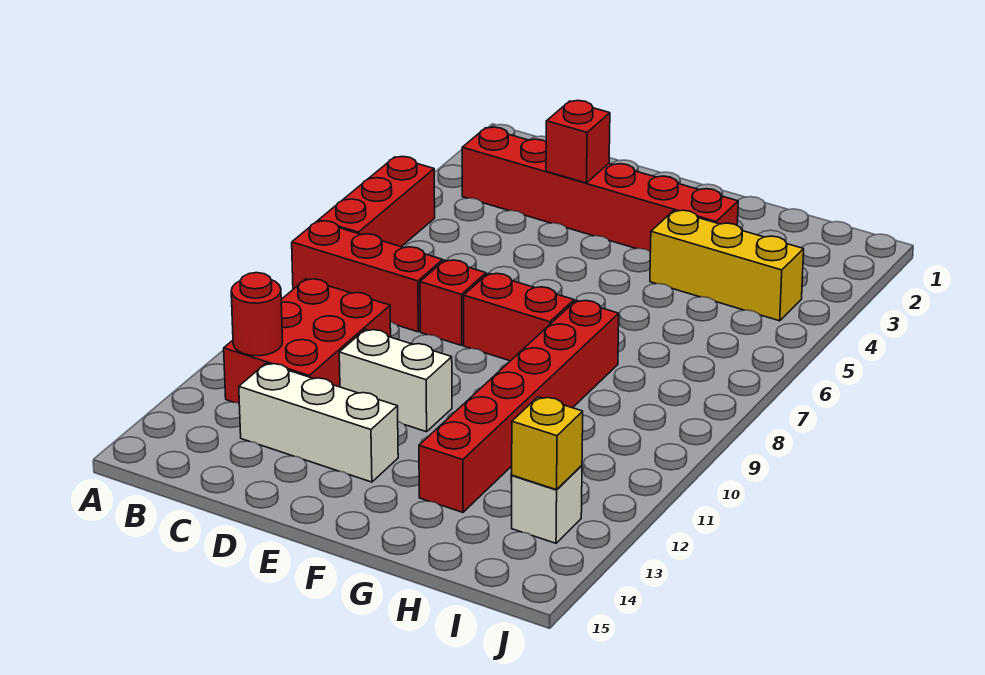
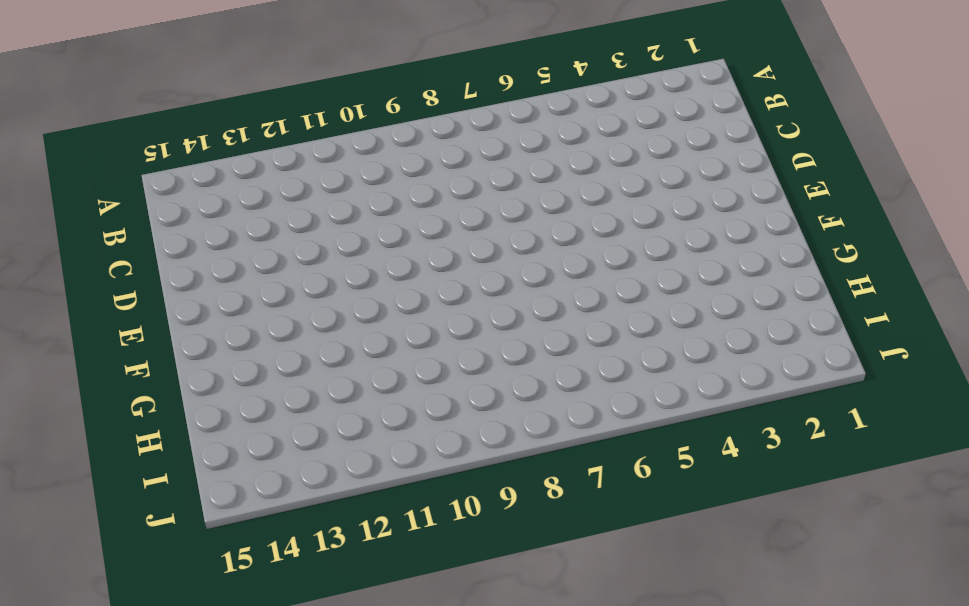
none -> red brick A5:A7 level 1
none -> red brick A8:C8 level 1
none -> red brick B3:G3 level 1

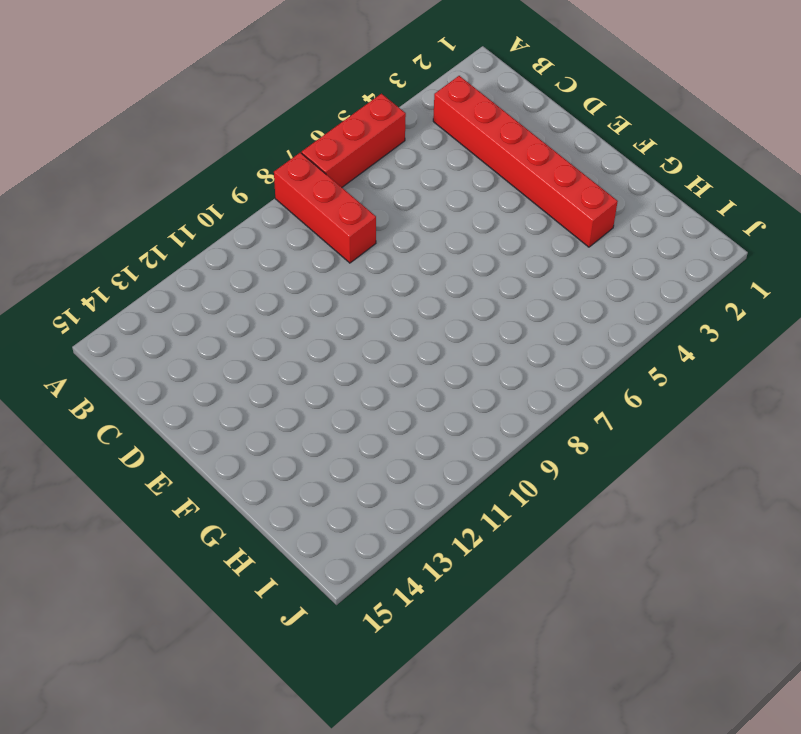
none -> red brick B10:C12 level 1
none -> white brick C13:E13 level 1
none -> red brick D8 level 1

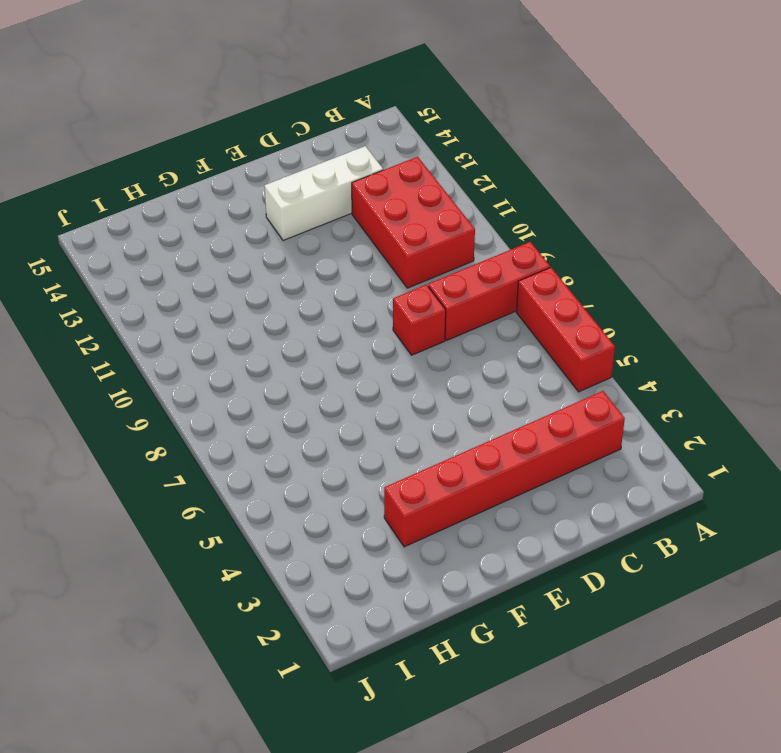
none -> white brick D11:E11 level 1
none -> red brick E8:F8 level 1
none -> yellow brick G4:I4 level 1

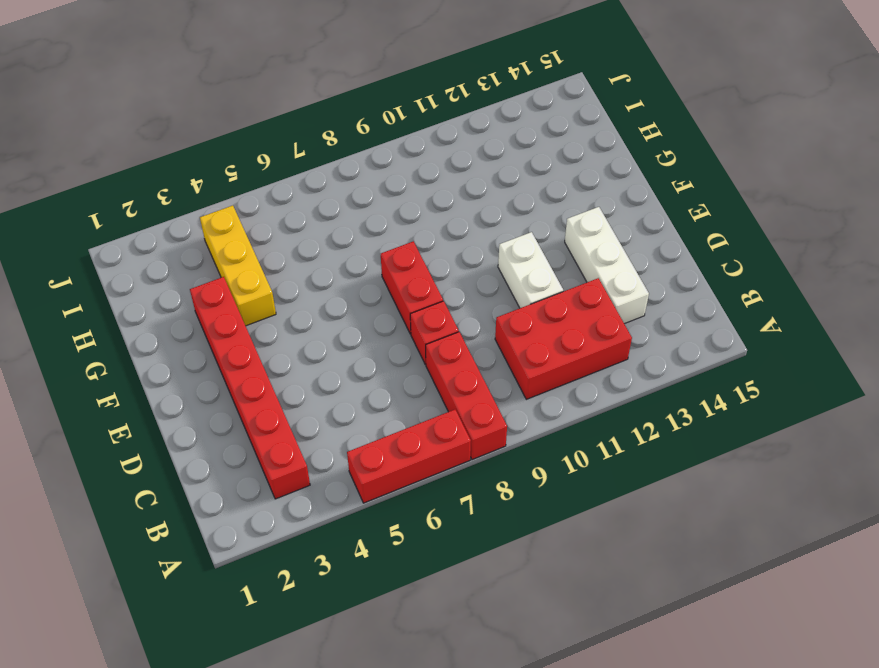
none -> red brick G8:G13 level 1
none -> white brick I13 level 1
none -> red round brick B12 level 2

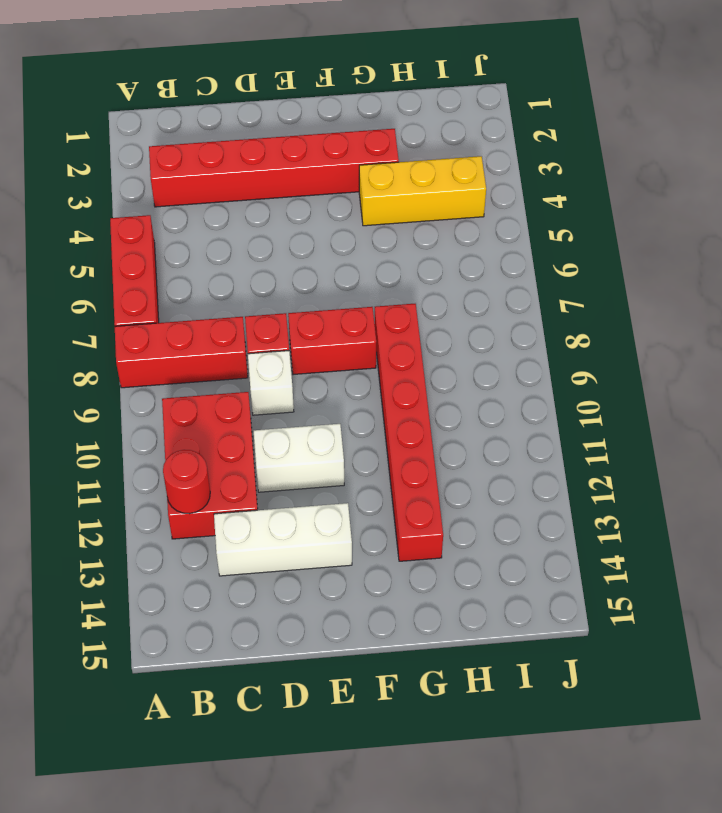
white brick D9 level 1 -> white brick I13 level 1
none -> red brick D3 level 2
none -> yellow brick I13 level 2

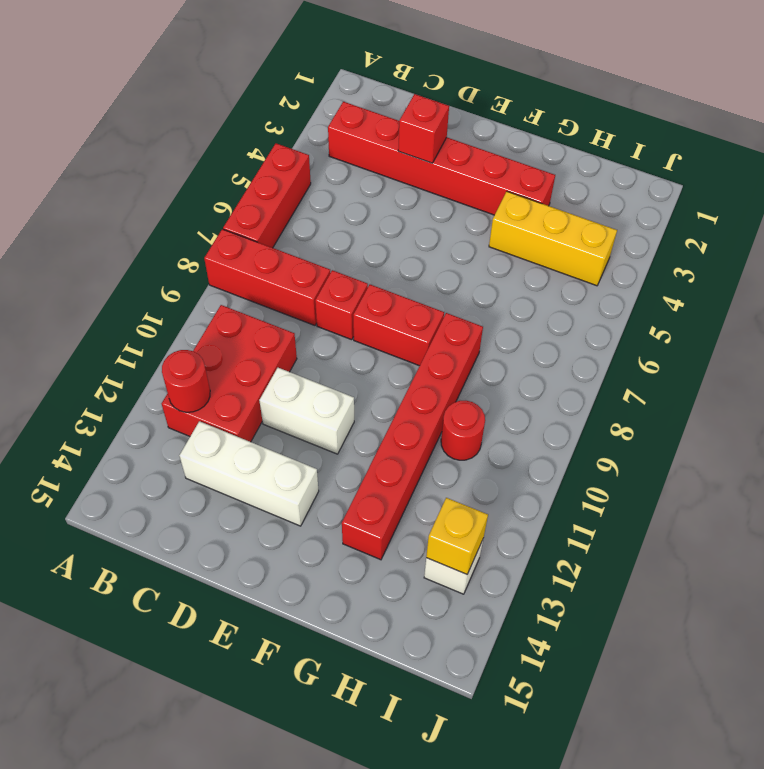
red round brick H10 level 1 -> none

